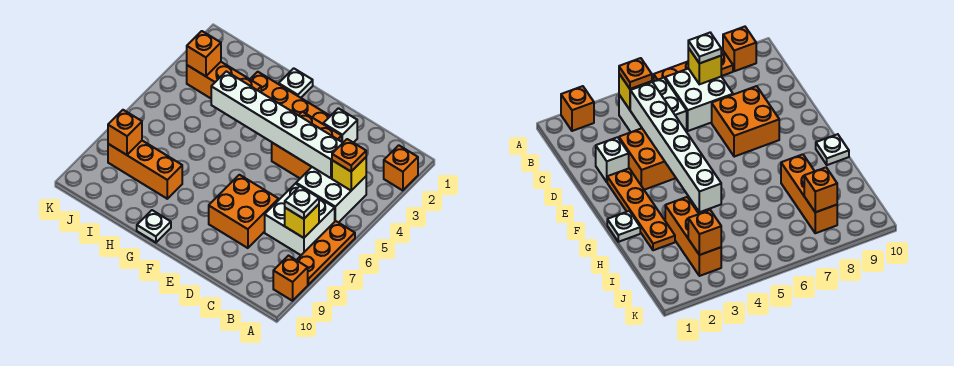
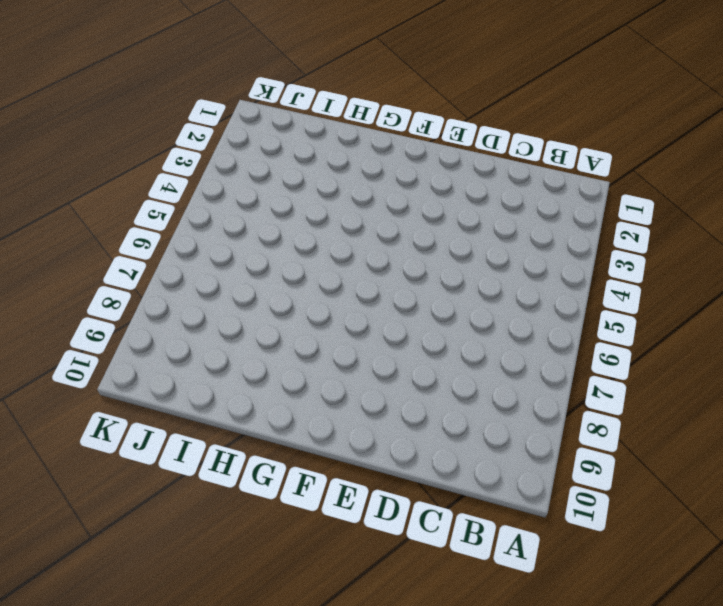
none -> orange brick A2 level 1
none -> orange plate A6:A8 level 1
none -> orange brick A9 level 1

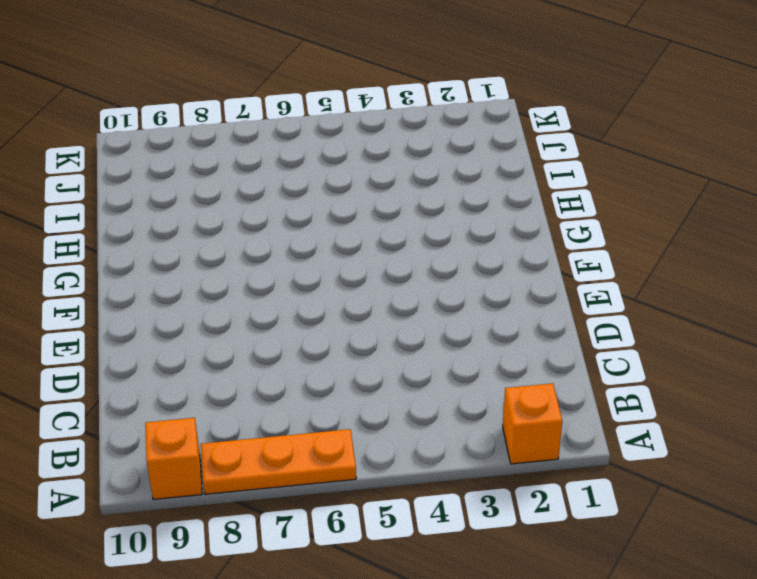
none -> white brick B4:C5 level 1
none -> white brick B6:C7 level 1
none -> white brick D2 level 1

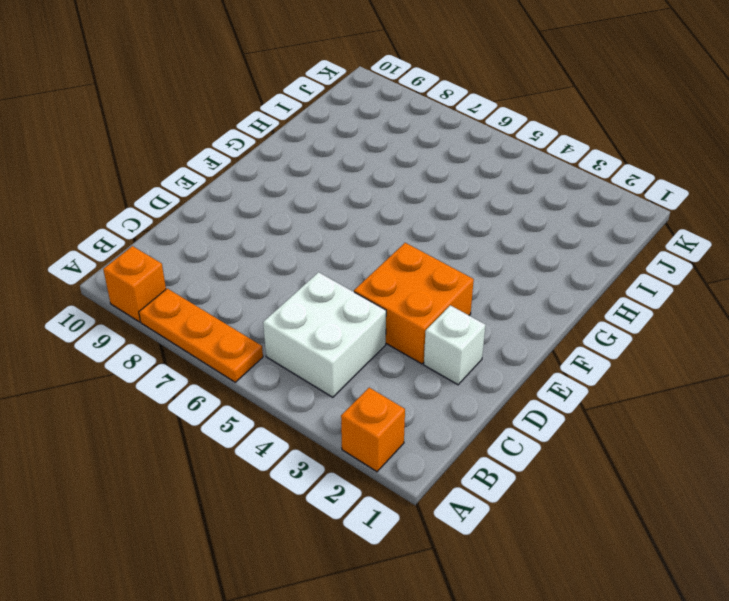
none -> white brick B6:C7 level 1
none -> orange brick D7:E8 level 1
none -> orange plate E2:H2 level 1

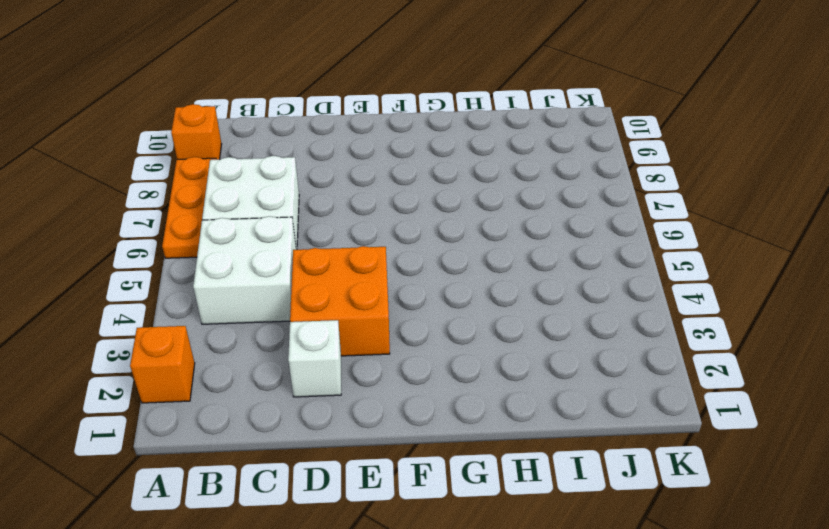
none -> orange brick D7:E8 level 1
none -> orange plate E2:H2 level 1
none -> white plate G1 level 1

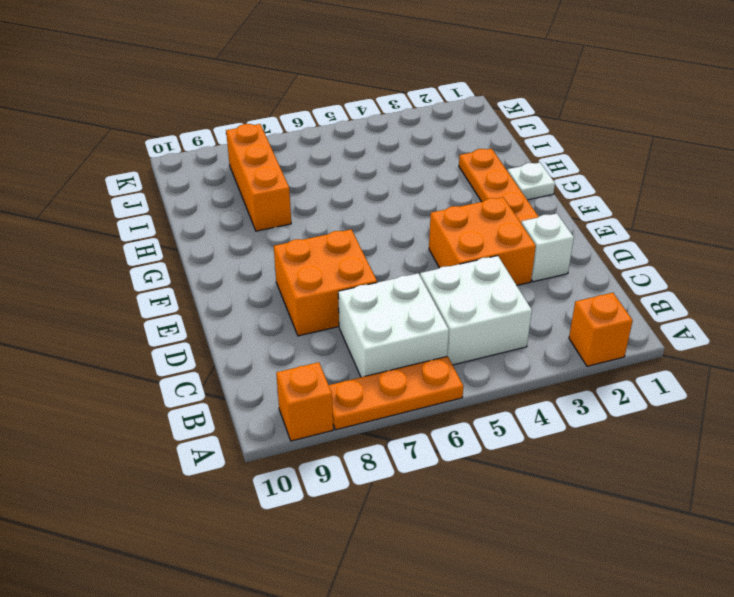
none -> white plate G10 level 1
none -> orange brick H3:J3 level 1
none -> yellow brick B4 level 2

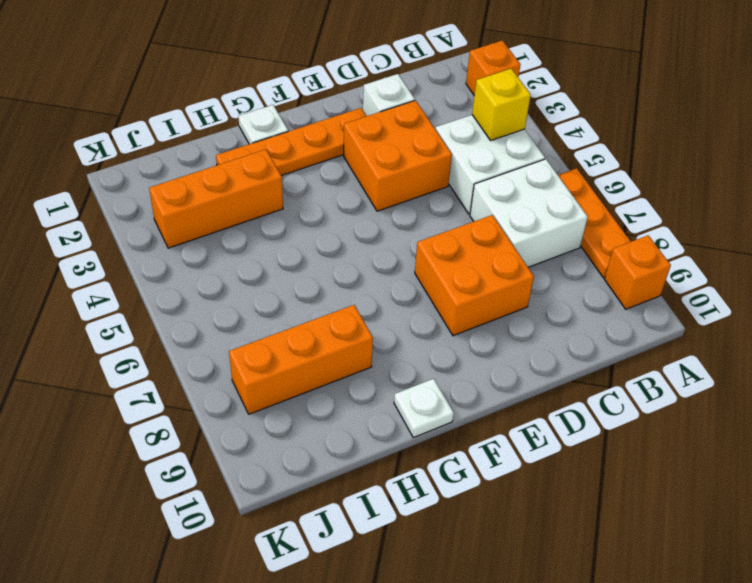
none -> yellow brick B7 level 2
none -> white brick C4:H4 level 2
none -> orange brick J3 level 2

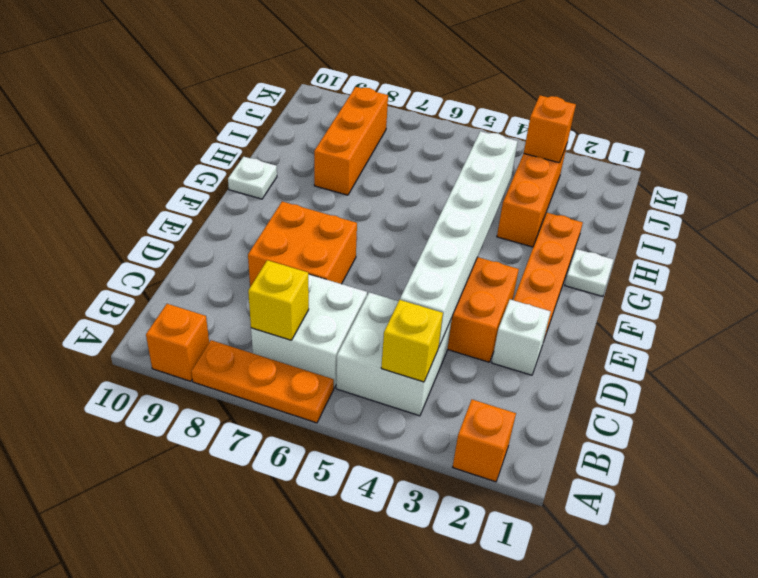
none -> orange brick J8 level 2
none -> orange plate B4 level 3
none -> white plate B7 level 3

